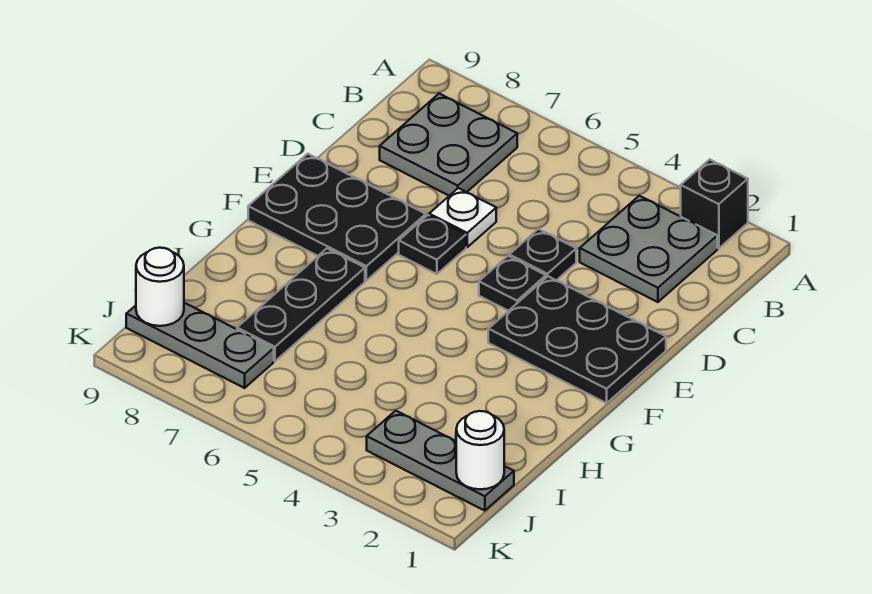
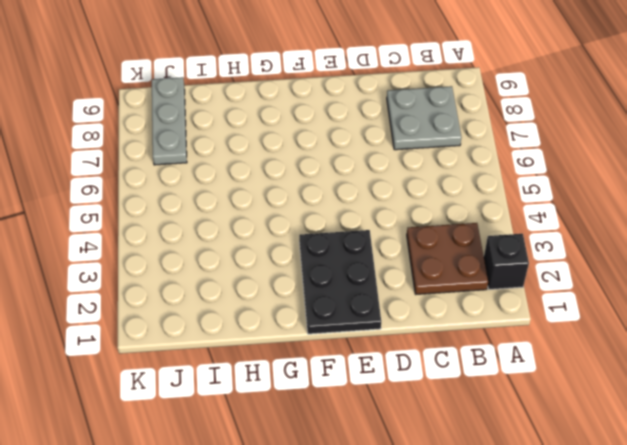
brown plate B2:C3 level 1 -> grey plate B2:C3 level 1
none -> black plate D4 level 1
none -> white plate D6 level 1
none -> black plate E4 level 1

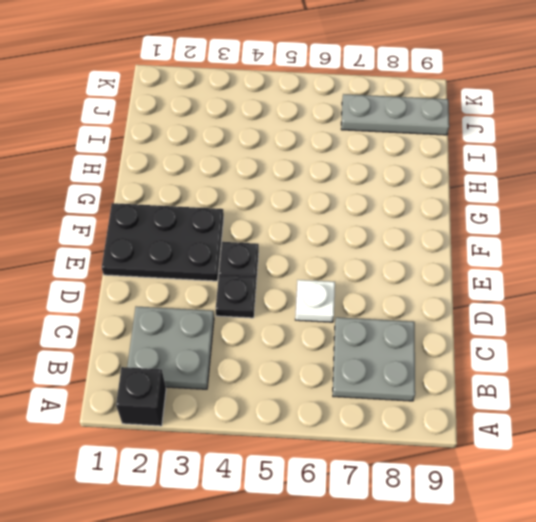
none -> black plate E6 level 1
none -> black plate E7:F9 level 1
none -> black plate G7:I7 level 1

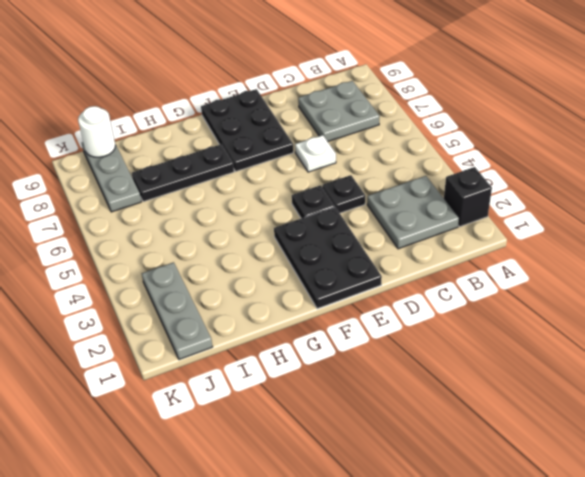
none -> black plate E6 level 1
none -> white round brick J1 level 2

